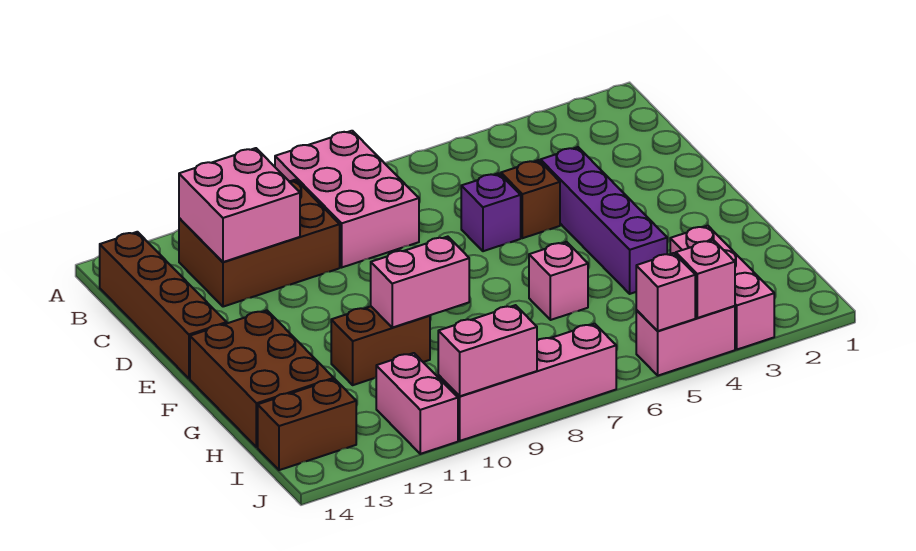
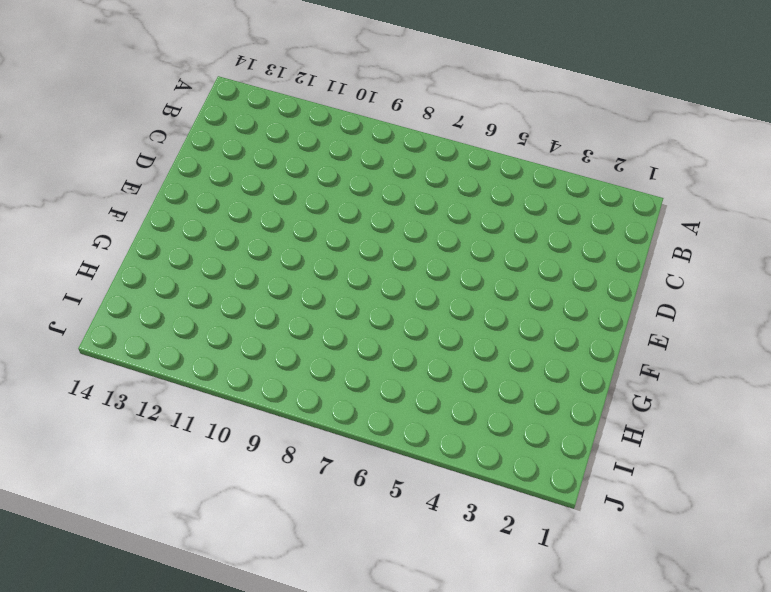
none -> pink brick A8:C9 level 1
none -> brown brick B10:C12 level 1
none -> brown brick B14:E14 level 1

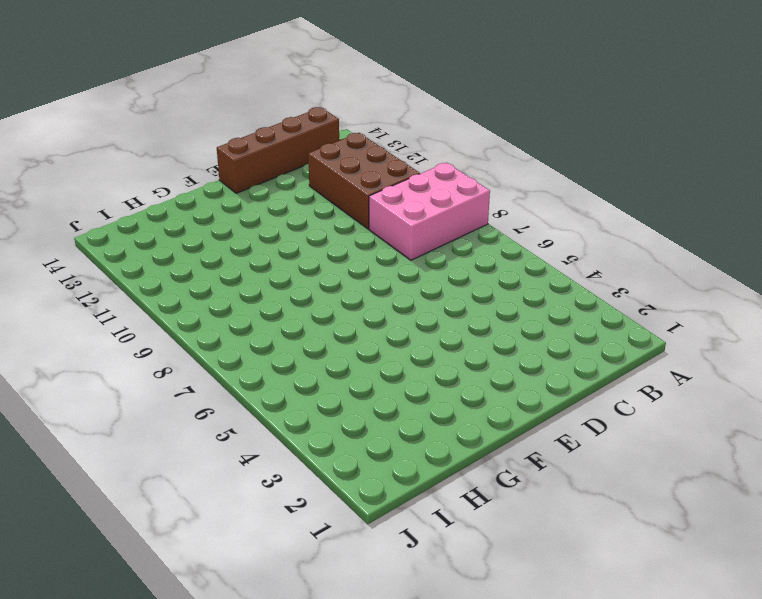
none -> purple brick D4:G4 level 1
none -> brown brick D5 level 1
none -> purple brick D6 level 1

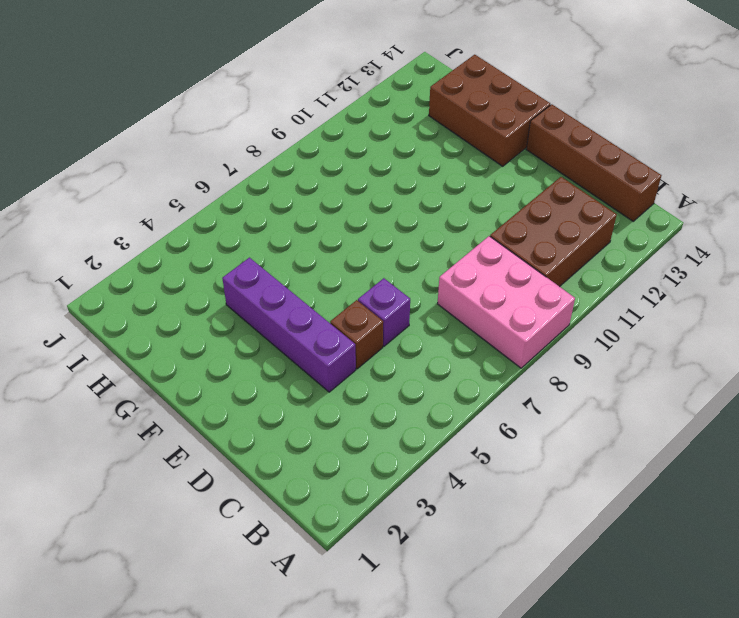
none -> pink brick G6 level 1
none -> brown brick G10:G11 level 1
none -> pink brick H3:J3 level 1

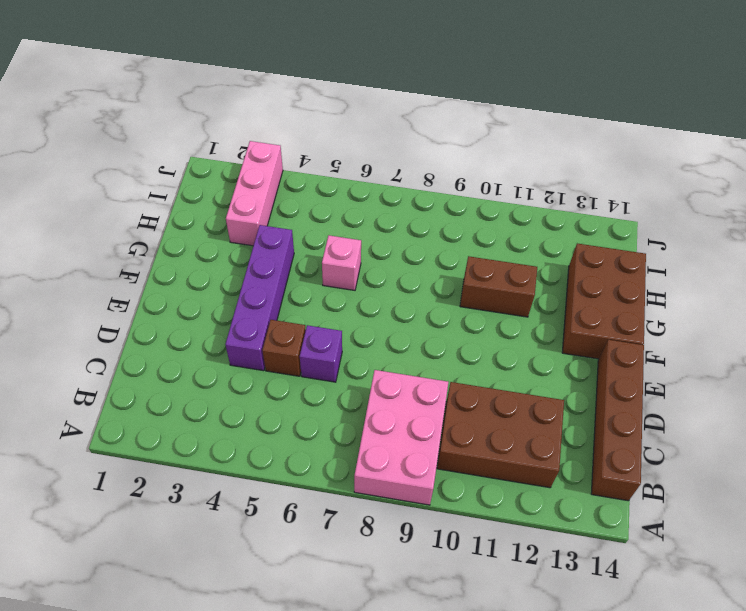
none -> pink brick I11:J11 level 1
none -> brown brick I13:I14 level 1
none -> pink brick J4:J5 level 1

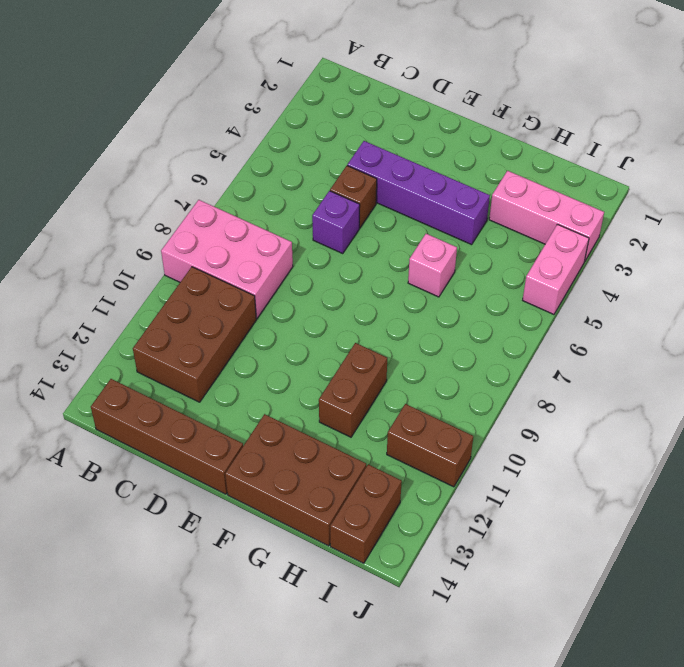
brown brick I11:J11 level 1 -> pink brick I11:J11 level 1
none -> pink brick J7:J10 level 1
none -> pink brick B11:C12 level 2
none -> pink brick G9:G10 level 2

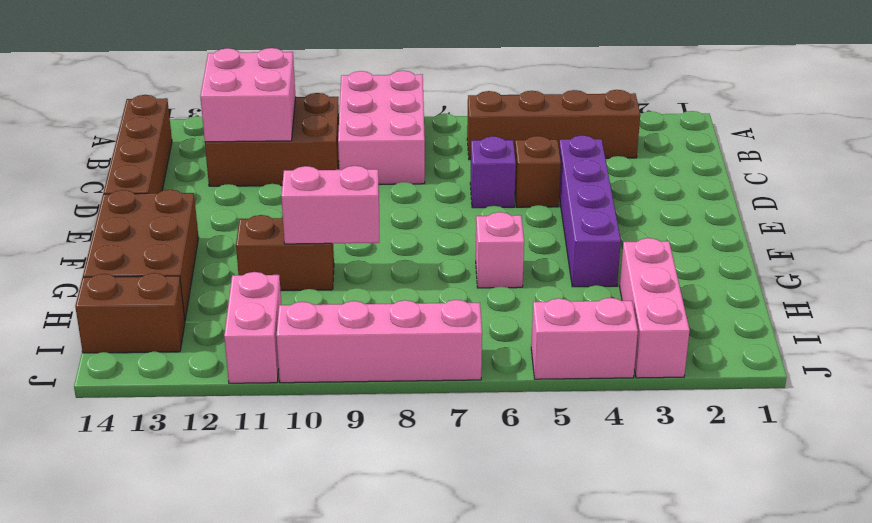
brown brick B3:B6 level 1 -> none
none -> pink brick J4 level 2
none -> pink brick J5 level 2
none -> pink brick J9:J10 level 2

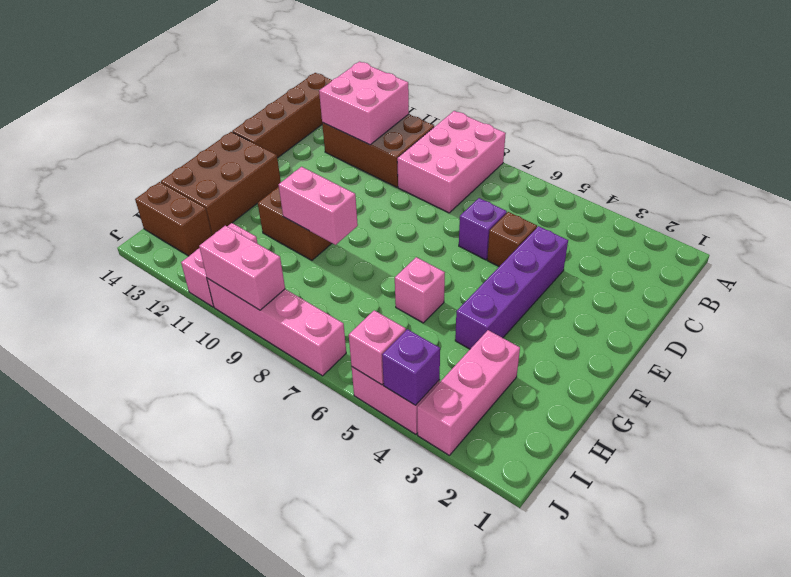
purple brick J4 level 2 -> pink brick J4 level 2

